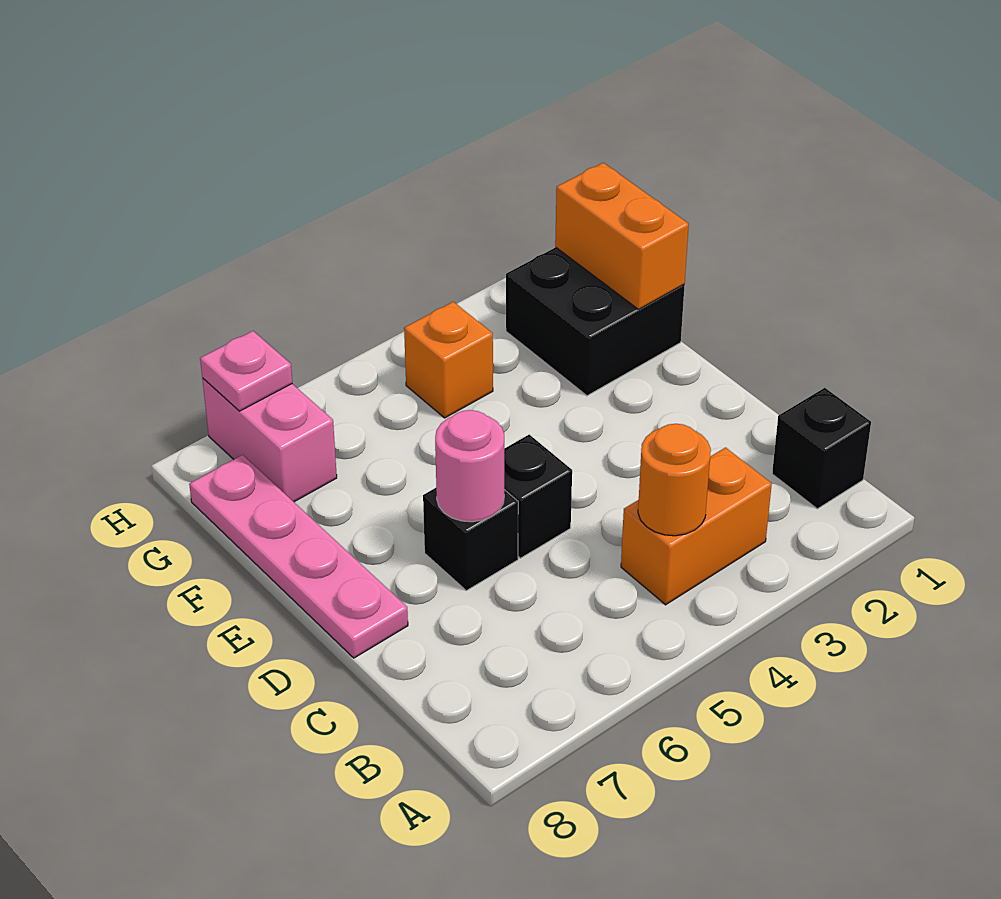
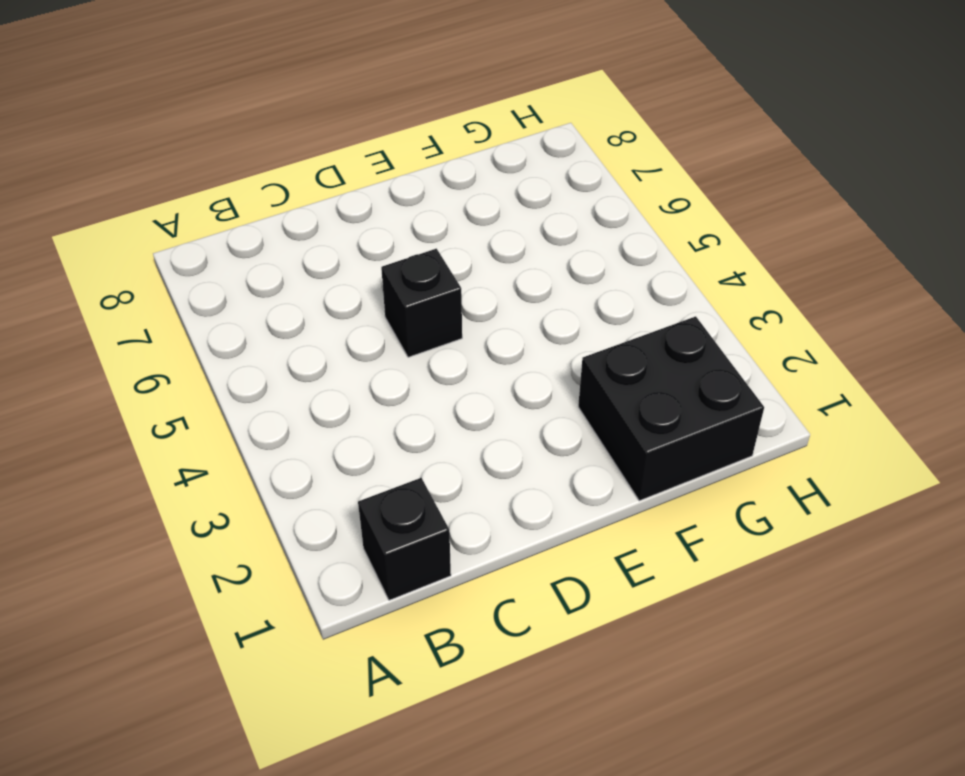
none -> orange brick B3:B4 level 1
none -> black brick D6 level 1
none -> pink plate D8:G8 level 1

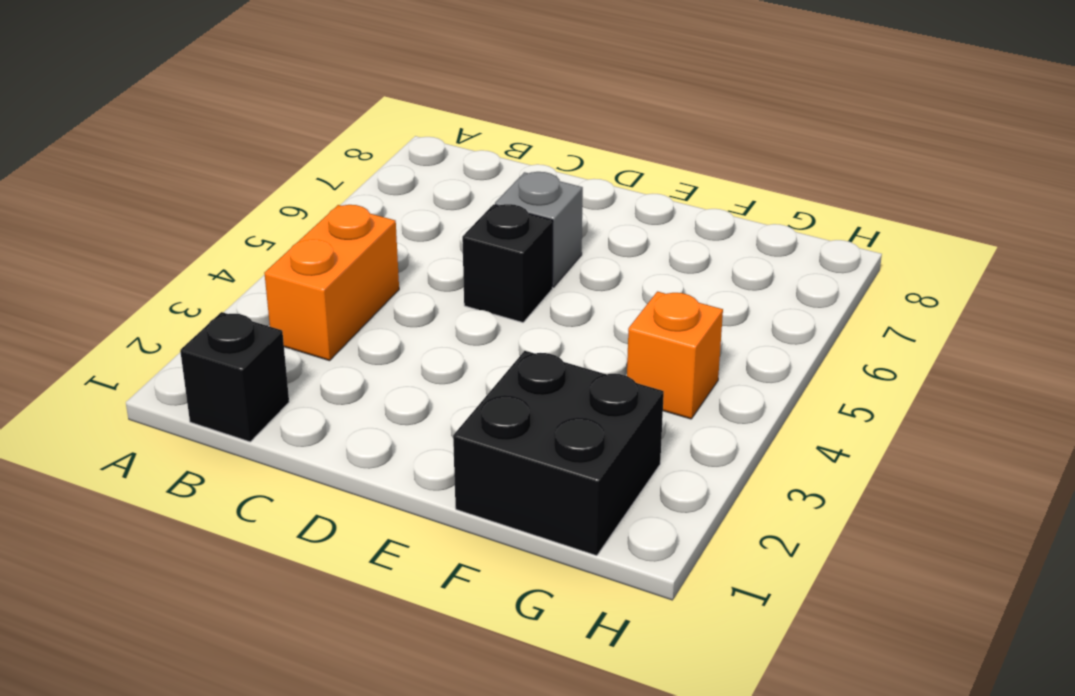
grey brick D6 level 1 -> black brick D6 level 1
none -> pink plate D8:G8 level 1
none -> pink brick G7:H7 level 1
none -> orange round brick B4 level 2

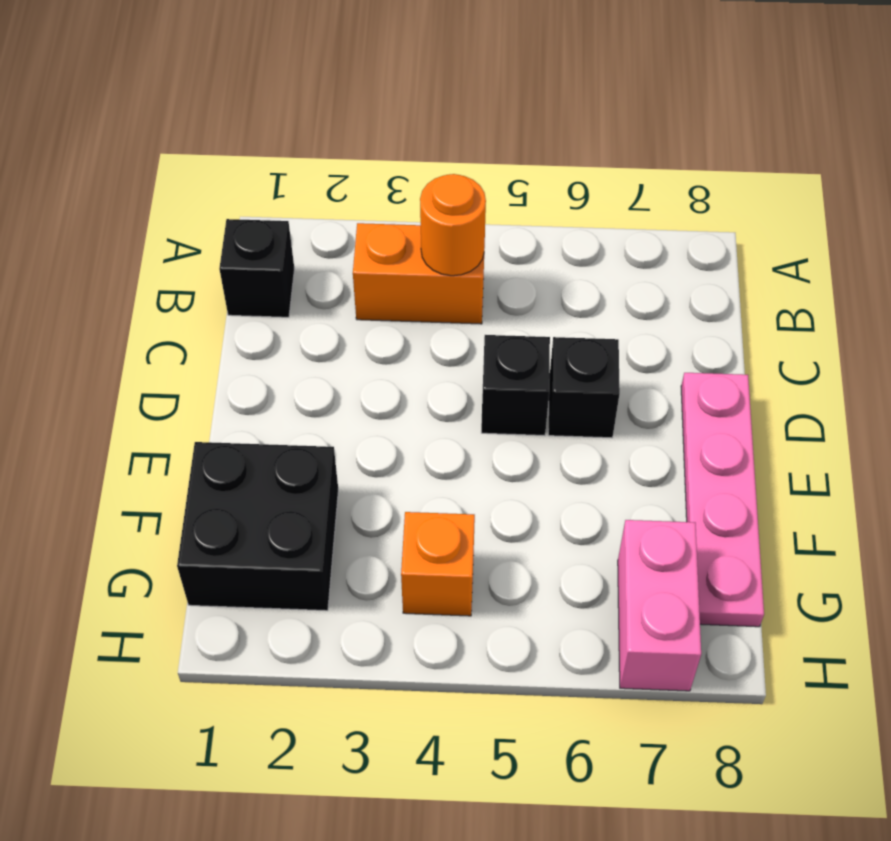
none -> pink round brick D6 level 2
none -> orange brick F1:G1 level 2
none -> pink plate H7 level 2

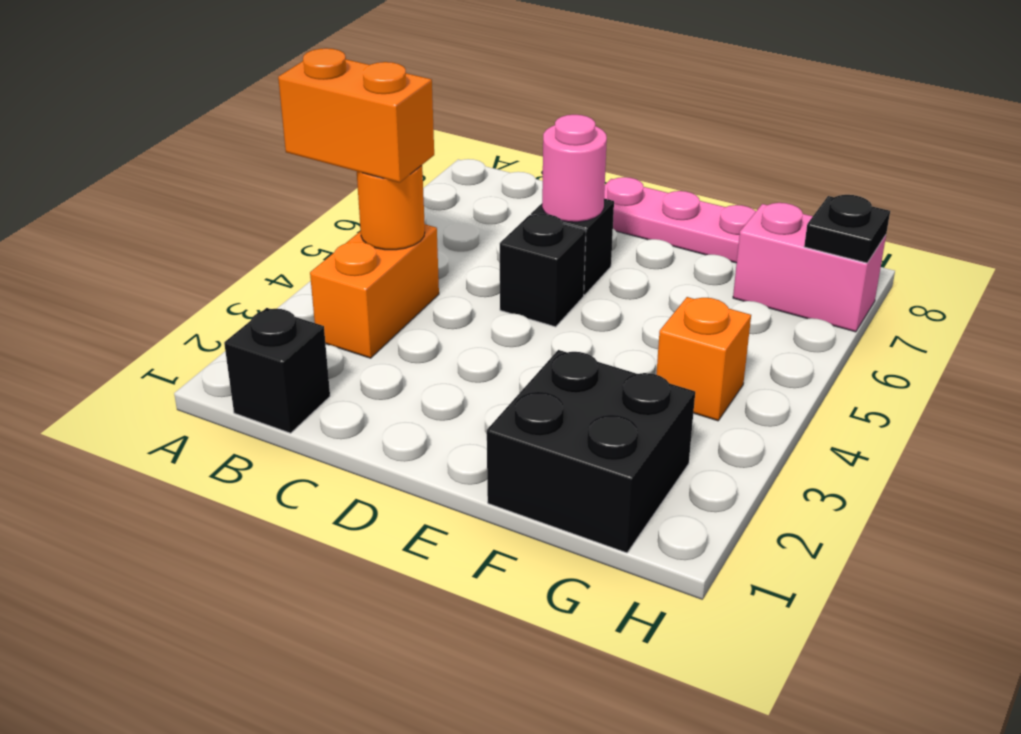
orange brick A4:B4 level 3 -> orange brick F1:G1 level 2
black plate H7 level 2 -> pink plate H7 level 2

